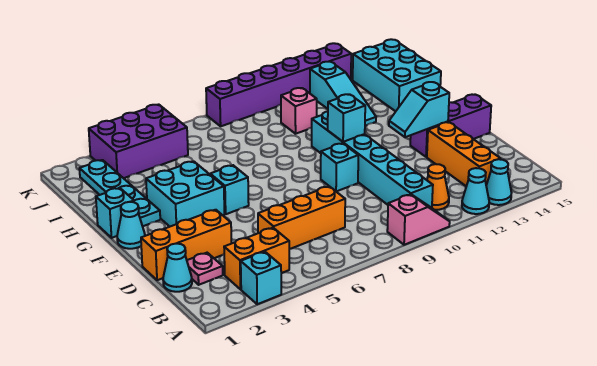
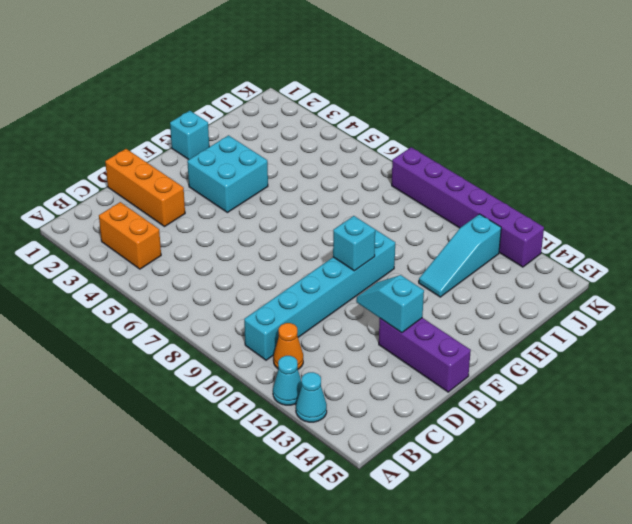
none -> cyan brick A3 level 1
none -> pink slope A9:A10 level 1 top 9
none -> orange brick B13:D13 level 1

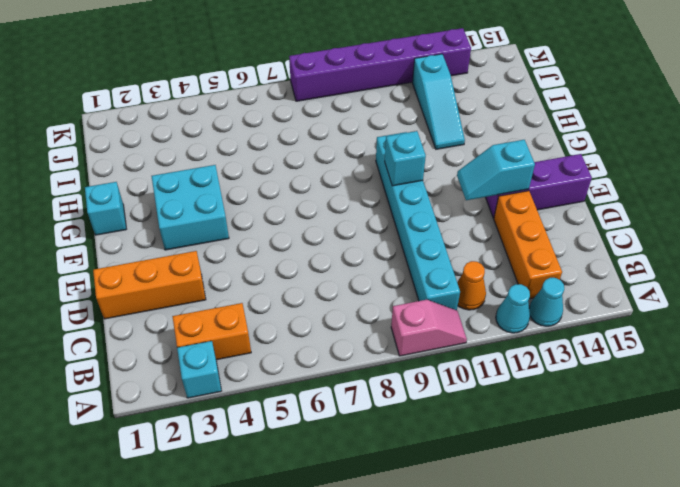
none -> cyan cone C1 level 1
none -> pink plate C2 level 1
none -> orange brick C5:C7 level 1

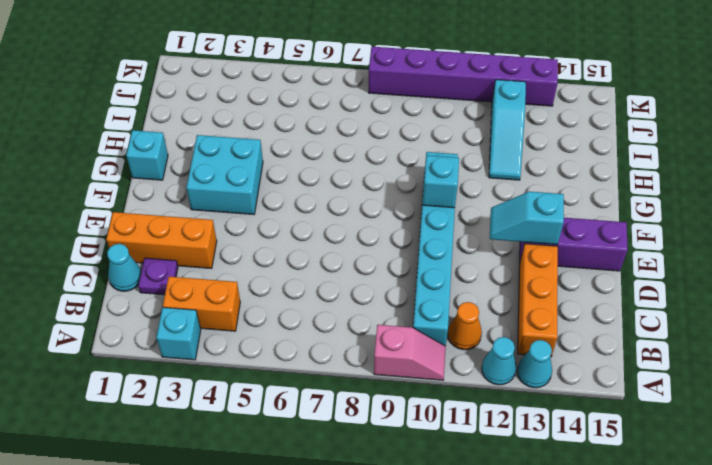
purple plate C2 level 1 -> pink plate C2 level 1
none -> orange brick C5:C7 level 1
none -> cyan brick E9 level 1
none -> cyan cone F1 level 1

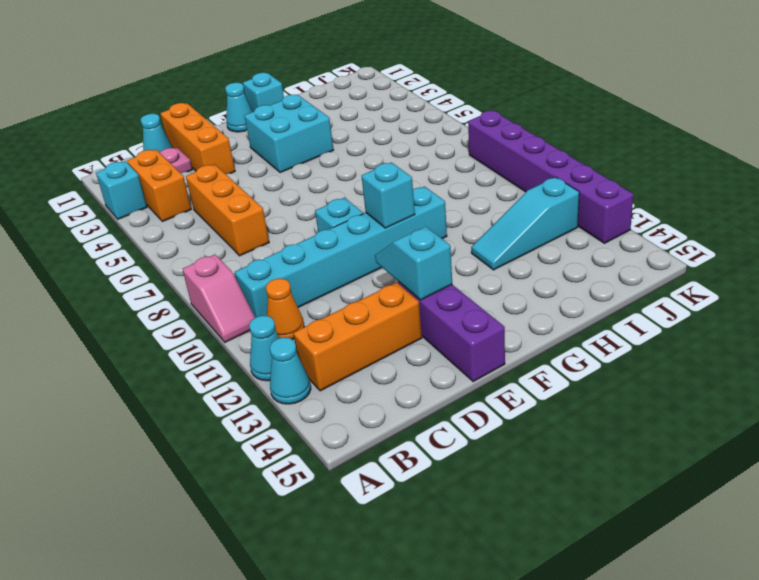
none -> cyan brick F5 level 1
none -> cyan plate G2:J2 level 1
none -> cyan brick H14:J15 level 1

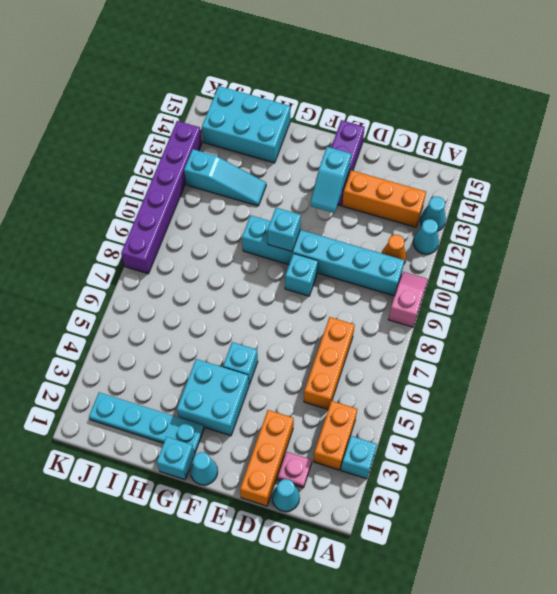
none -> pink brick I10 level 1
none -> purple brick J3:K5 level 1

